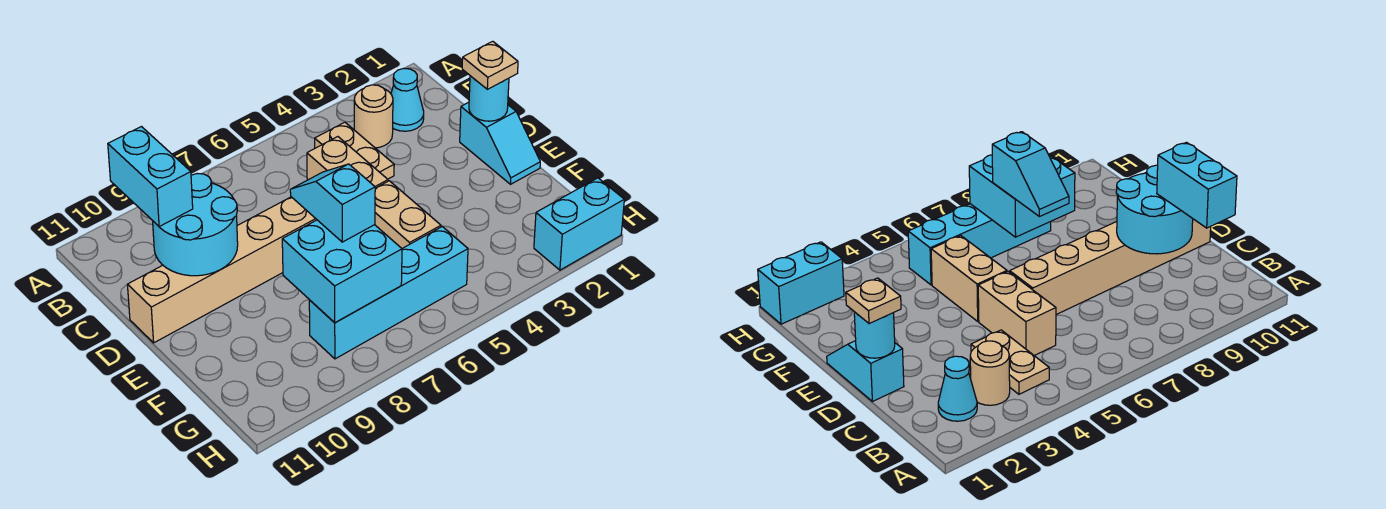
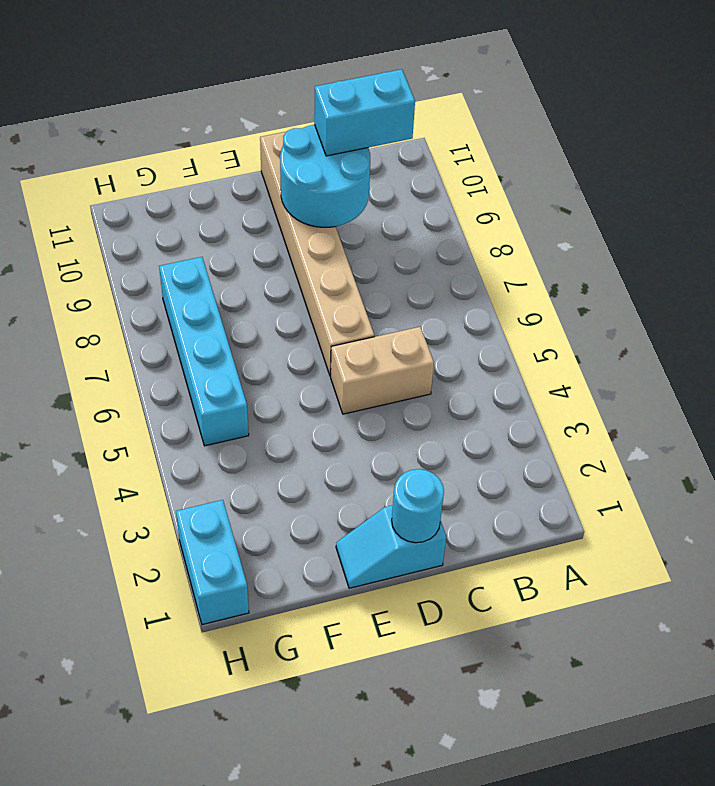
none -> cyan cone B2 level 1
none -> tan round brick B3 level 1
none -> tan plate B4:C4 level 1

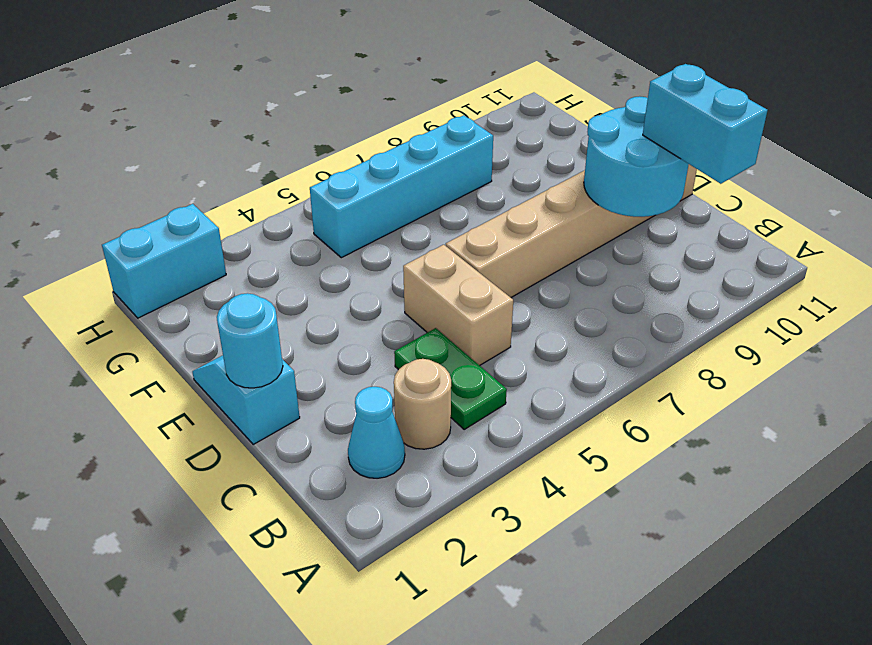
green plate B4:C4 level 1 -> tan plate B4:C4 level 1
none -> tan brick E5:F5 level 1
none -> cyan brick F7:G8 level 2
none -> tan plate D1 level 3

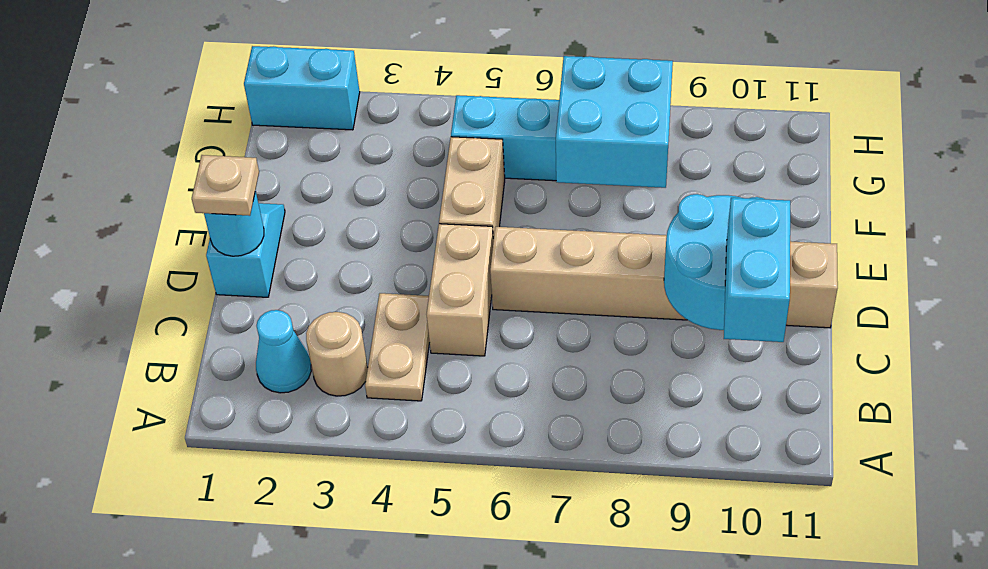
none -> cyan slope E7:F7 level 3 top F

